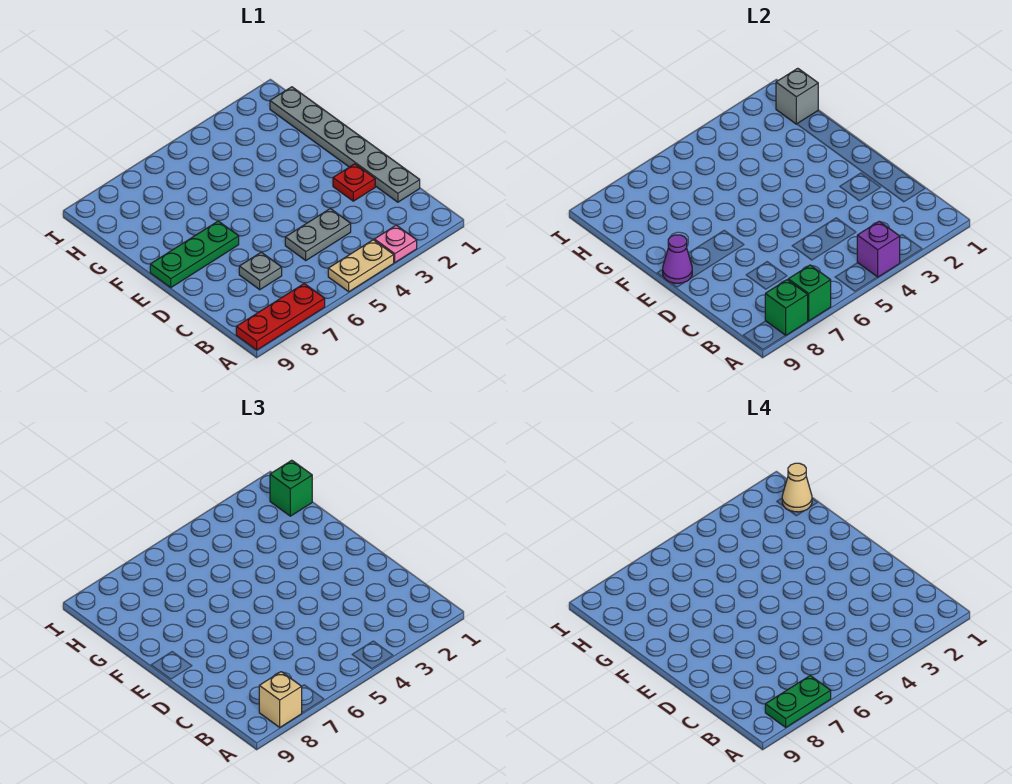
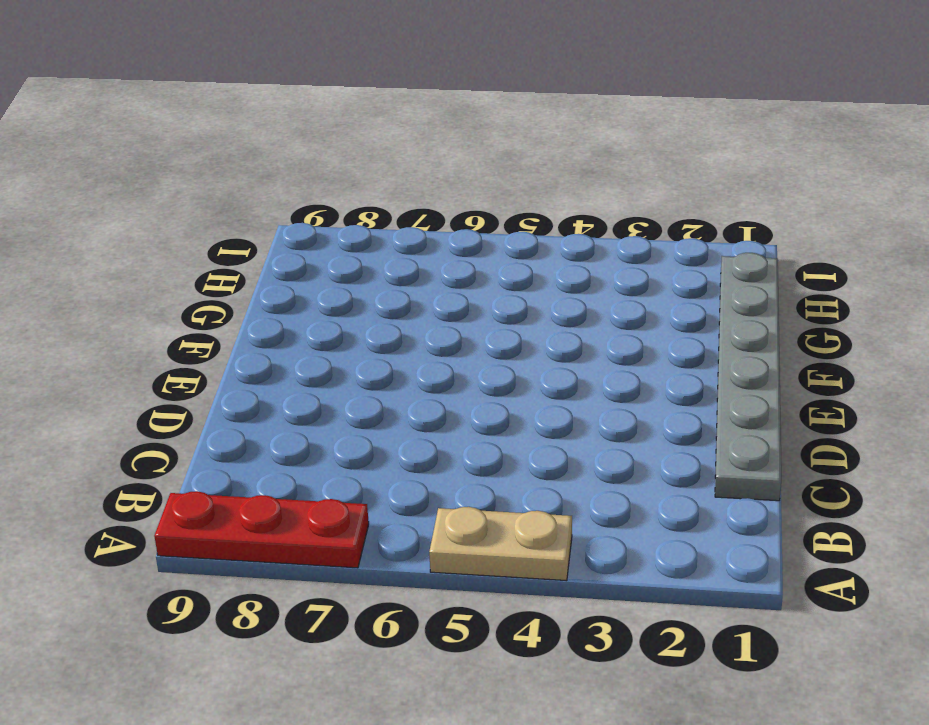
none -> pink plate A3 level 1
none -> grey plate C4:C5 level 1
none -> grey plate C7 level 1

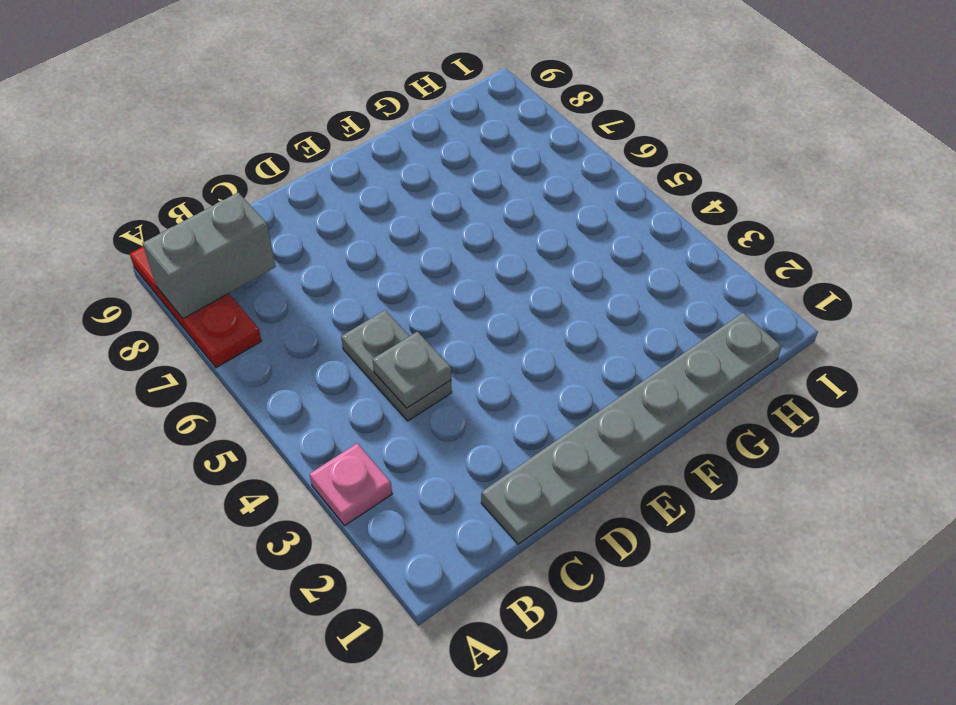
grey brick A8:B8 level 2 -> green brick A8 level 2
grey plate C4 level 2 -> grey plate C7 level 1
none -> tan plate A4:A5 level 1
none -> red plate D2 level 1
none -> green plate E7:E9 level 1

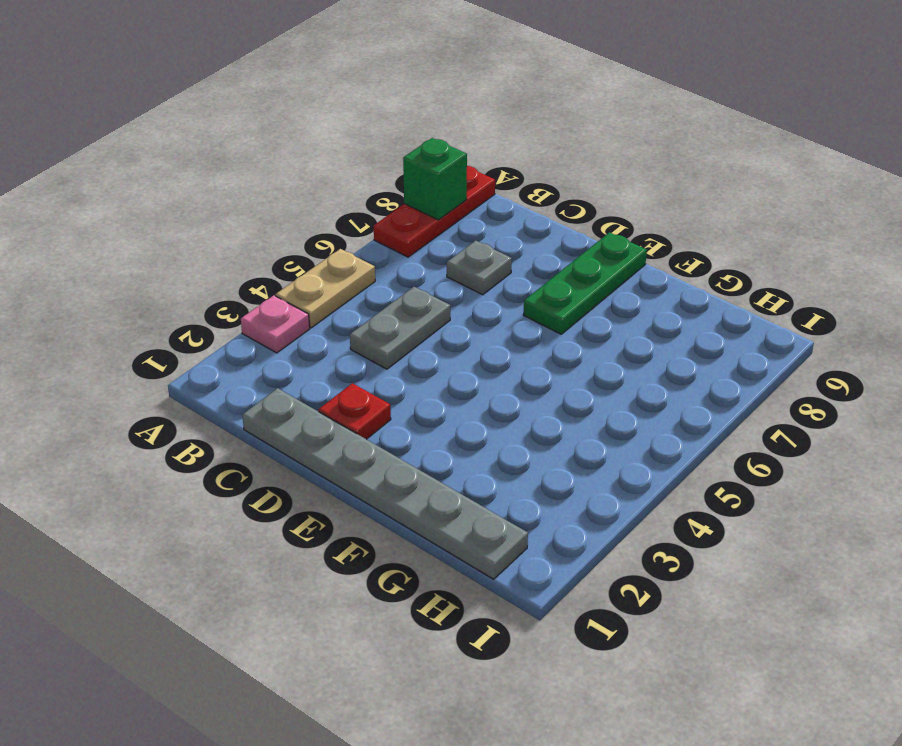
none -> purple brick A4 level 2
none -> green brick A7 level 2
none -> purple cone E9 level 2

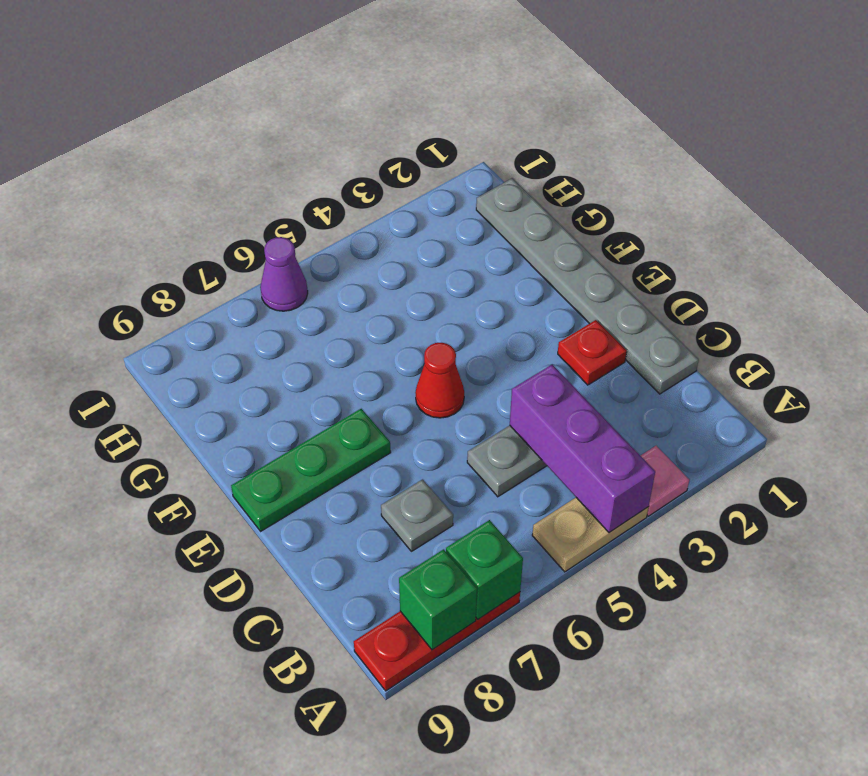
purple brick A4:C4 level 2 -> purple brick A4 level 2
red cone E5 level 1 -> none
purple cone I6 level 1 -> purple cone E9 level 2
none -> grey brick H1 level 2
none -> tan brick A8 level 3
none -> green brick H1 level 3

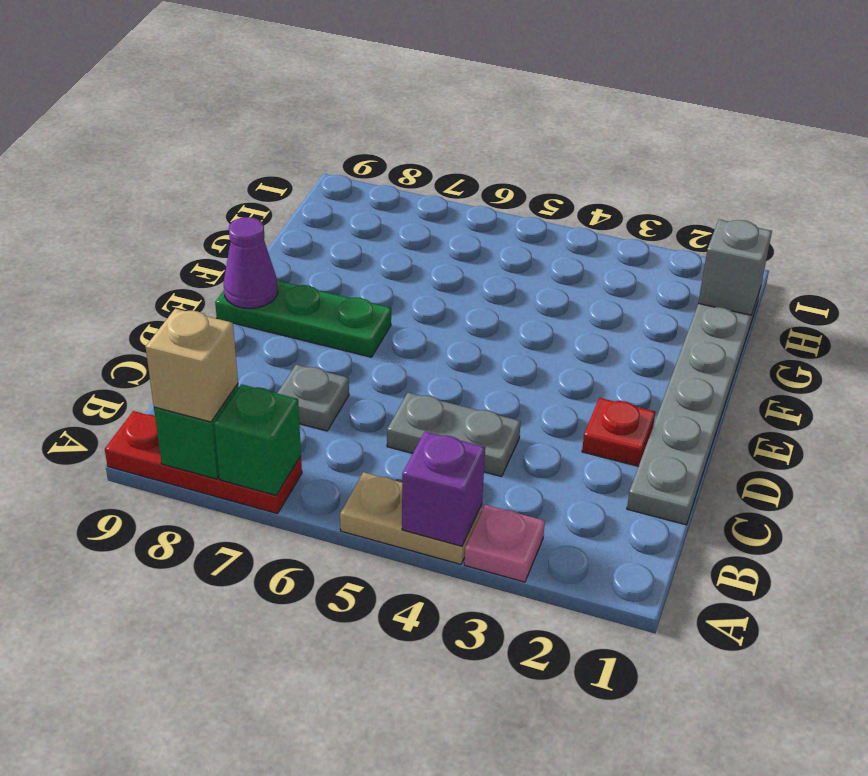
none -> green brick H1 level 3
none -> green plate A7:A8 level 4
none -> tan cone H1 level 4

